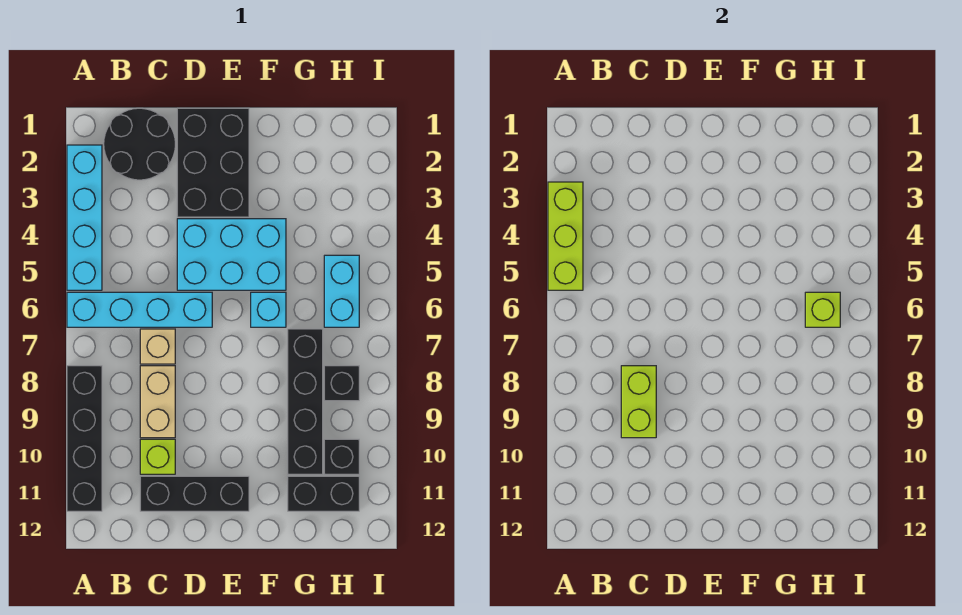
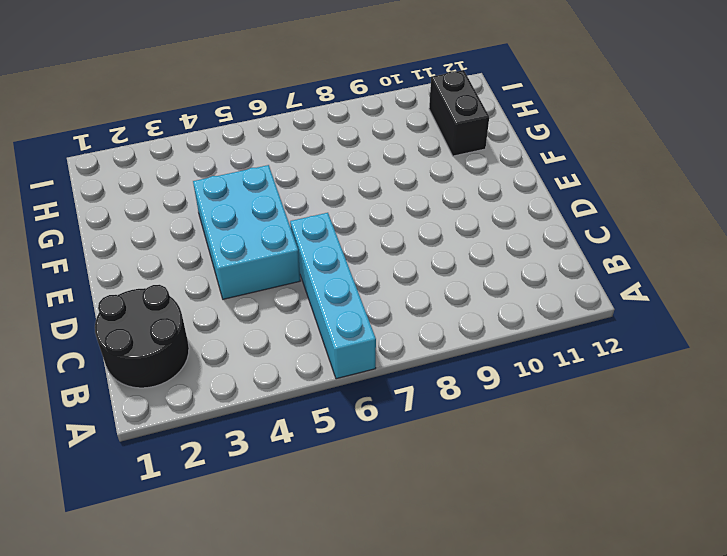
none -> cyan brick A2:A5 level 1
none -> black brick A8:A11 level 1
none -> tan brick C7 level 1

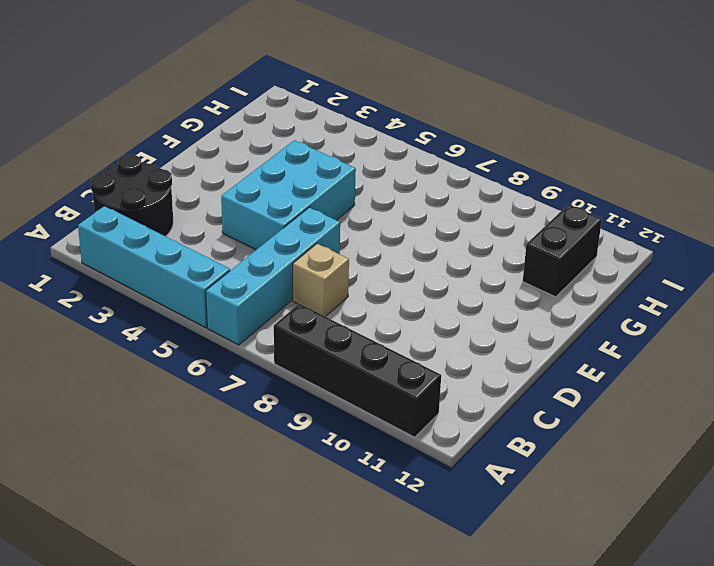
none -> tan brick C8:C9 level 1
none -> lime brick C10 level 1
none -> black brick C11:E11 level 1

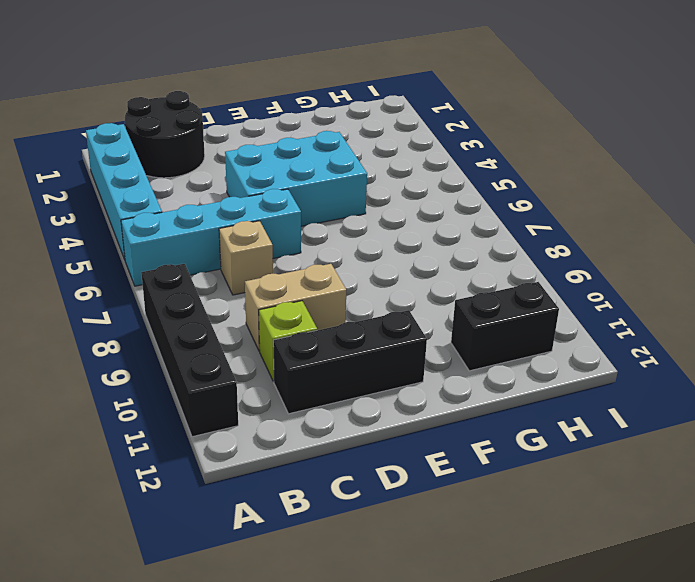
tan brick C9:D9 level 1 -> tan brick C8:C9 level 1
none -> black brick D1:E3 level 1
none -> cyan brick F6 level 1
none -> black brick G7:G10 level 1

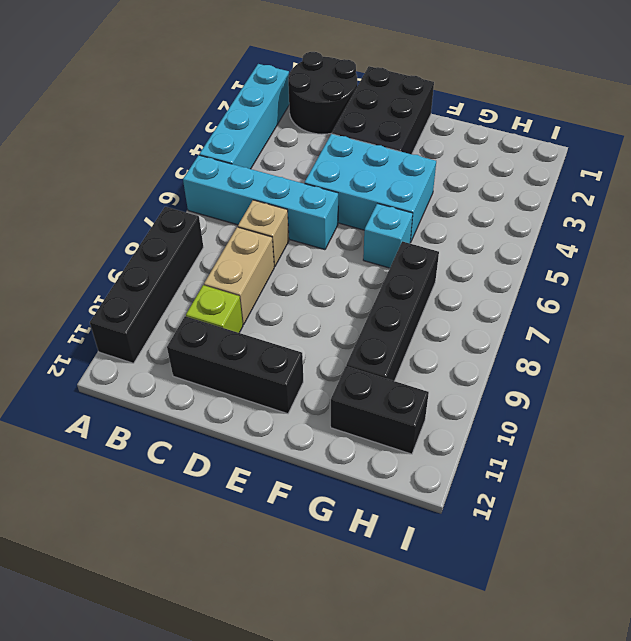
none -> cyan brick H5:H6 level 1
none -> black brick H8 level 1
none -> black brick H10 level 1

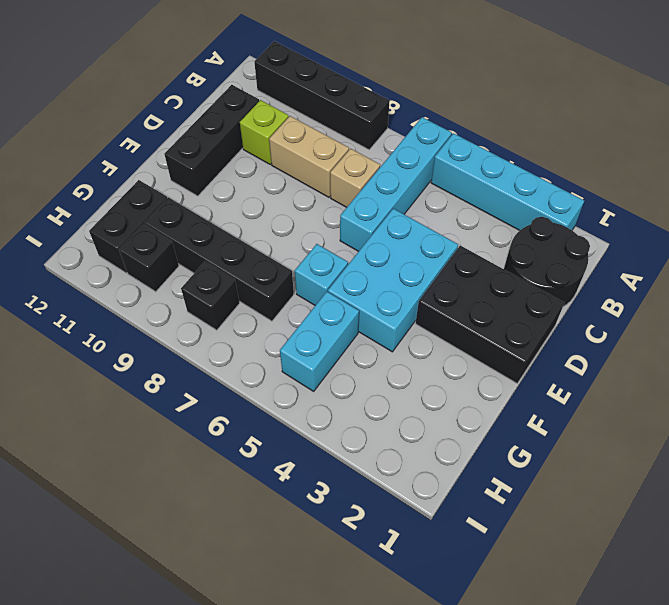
cyan brick G5:H5 level 1 -> cyan brick H5:H6 level 1
none -> lime brick A3:A5 level 2
none -> lime brick C8:C9 level 2
none -> lime brick H6 level 2

